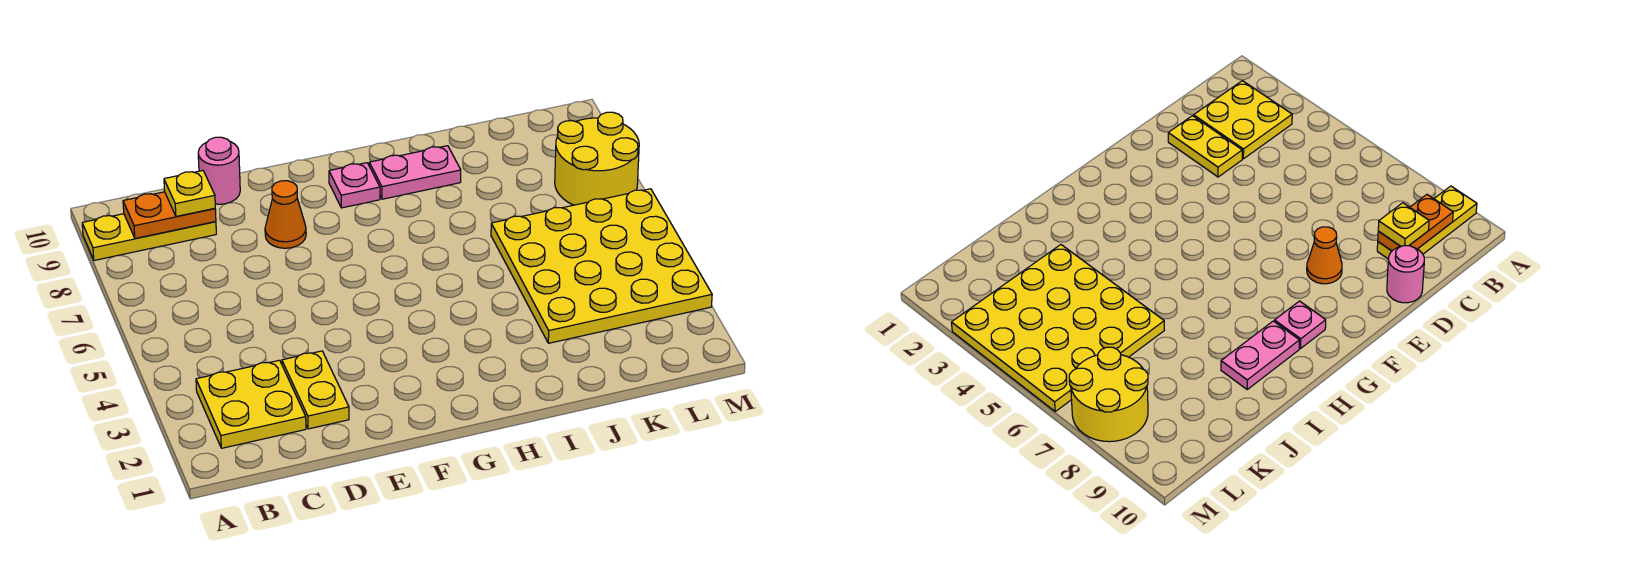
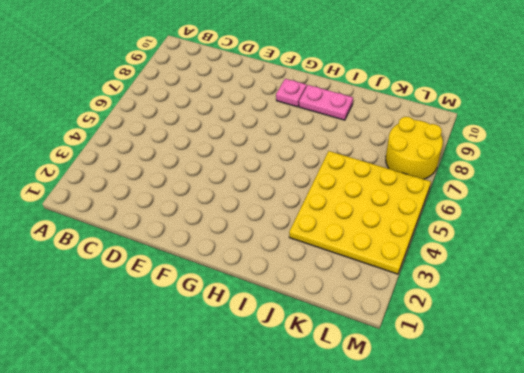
none -> yellow plate A9:C9 level 1
none -> yellow plate B2:C3 level 1

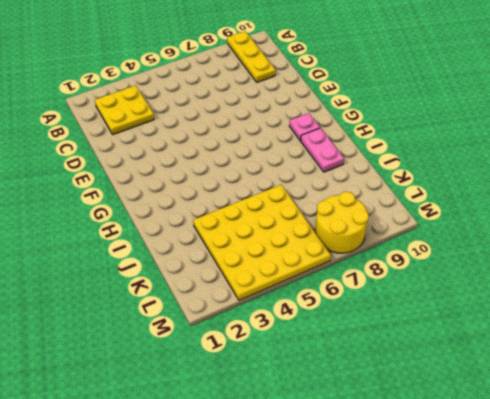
none -> yellow plate D2:D3 level 1
none -> pink round brick D10 level 1

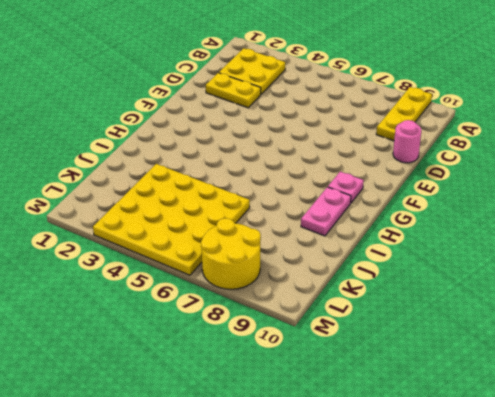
none -> orange cone E8 level 1
none -> orange plate B9:C9 level 2

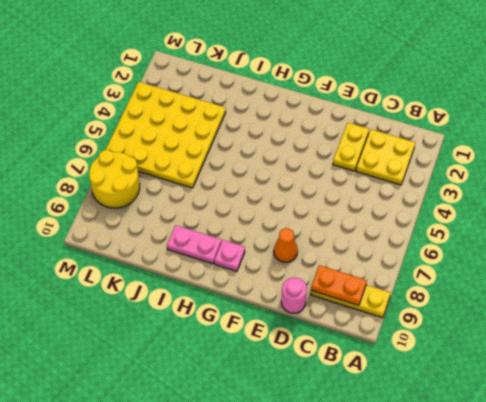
none -> yellow plate C9 level 3

